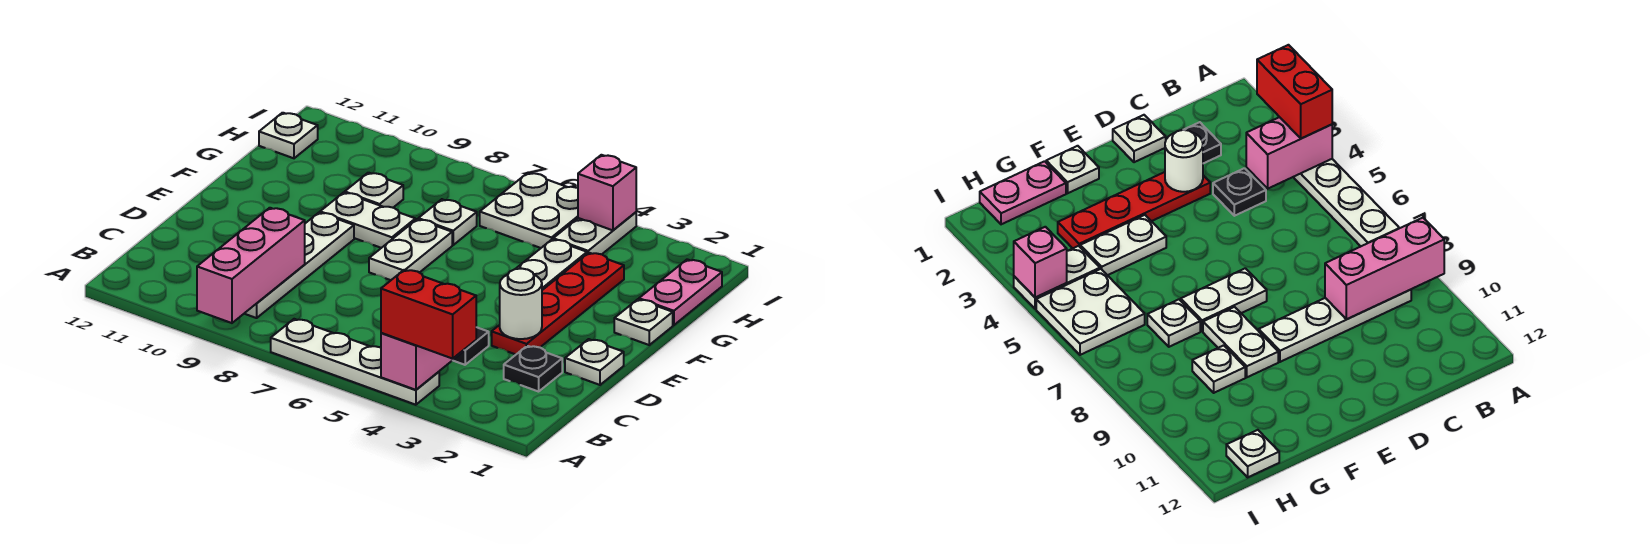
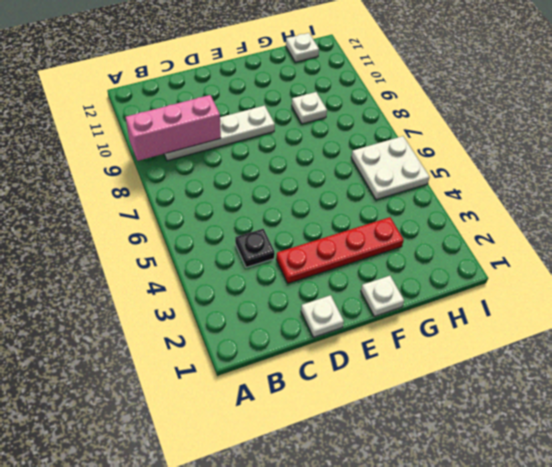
none -> white plate A4:A7 level 1
none -> black plate C2 level 1
none -> white plate E7:F7 level 1

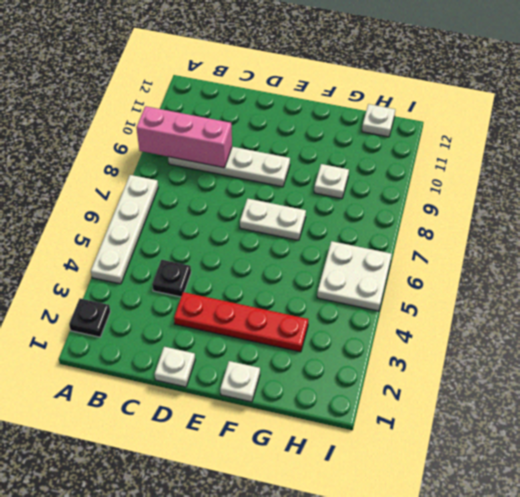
black plate A2 level 1 -> black plate C2 level 1
none -> white plate F4:G4 level 1
none -> white plate F8:F9 level 1
none -> pink plate G1:H1 level 1

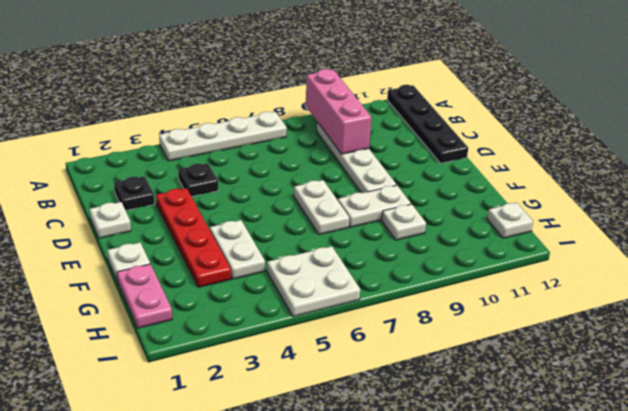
black plate A12:D12 level 1 -> none
none -> white plate G7 level 1
none -> white plate H4:I4 level 1
none -> pink brick A4:B4 level 2

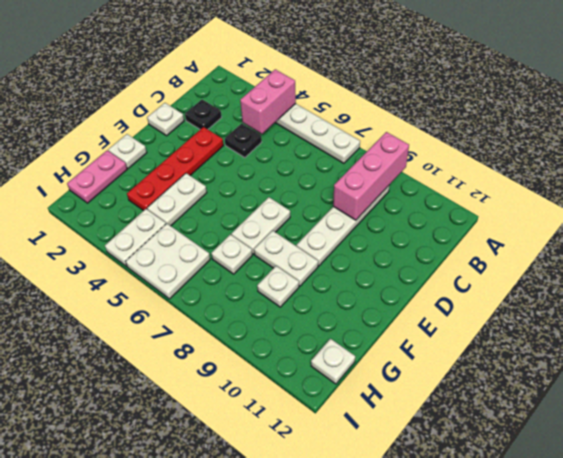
none -> white round brick D3 level 2
none -> pink brick I4 level 2
none -> red brick A3:A4 level 3

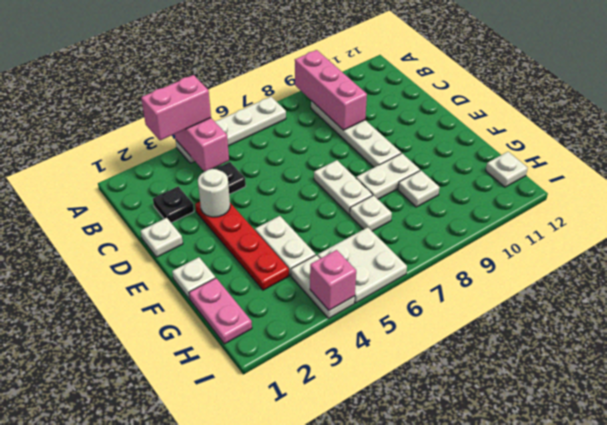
pink brick A3:A4 level 3 -> red brick A3:A4 level 3

